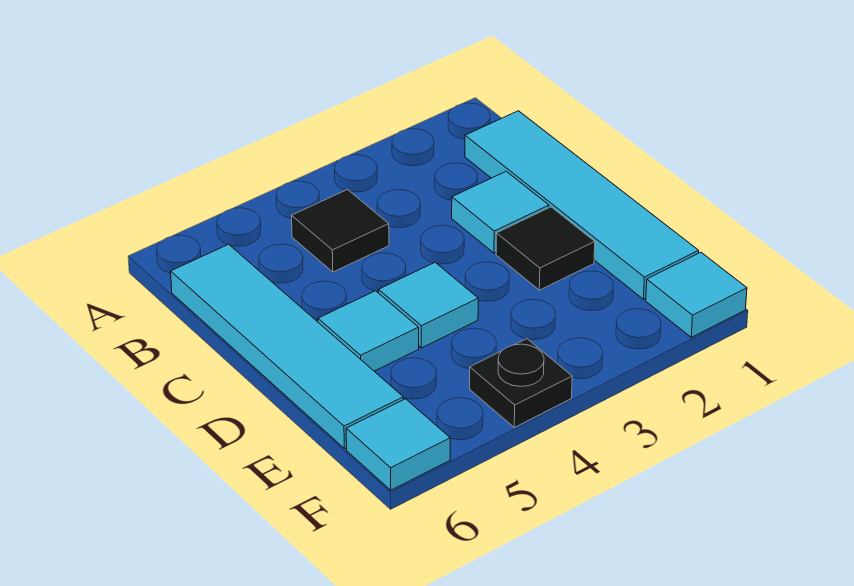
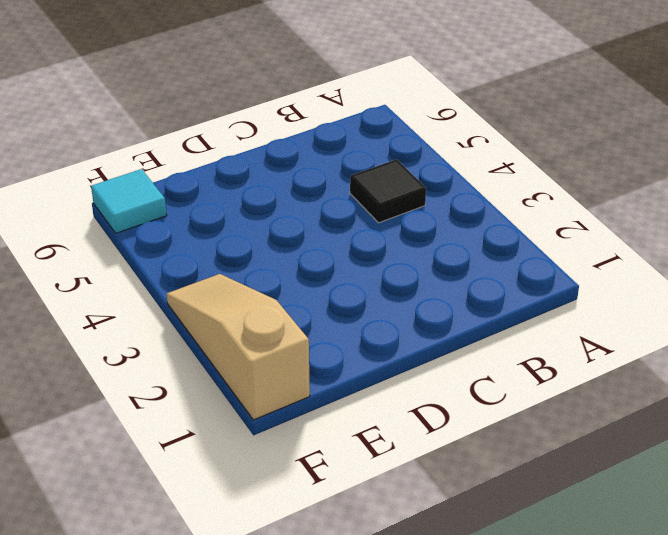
tan slope F1:F3 level 1 top 1 -> cyan tile F1 level 1
none -> cyan tile B1:E1 level 1
none -> cyan tile B6:E6 level 1

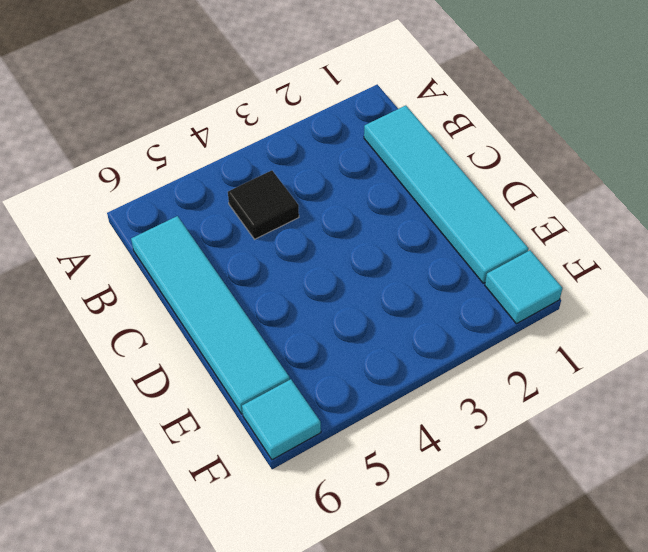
none -> cyan tile C2 level 1
none -> black tile D2 level 1

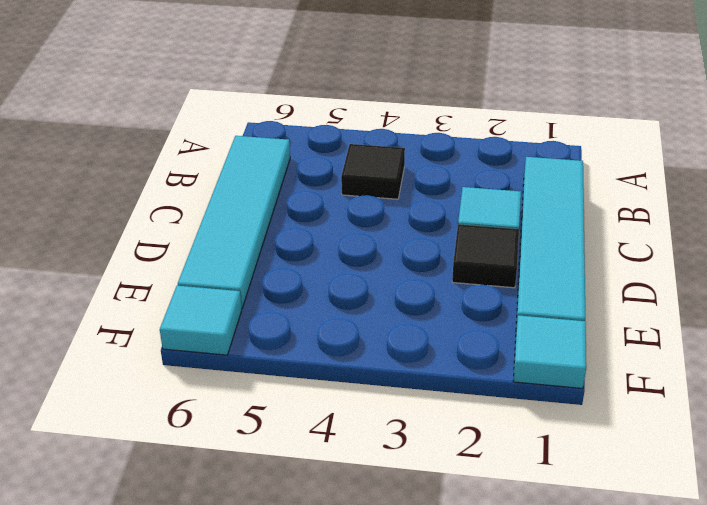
none -> cyan tile D4 level 1
none -> cyan tile D5 level 1

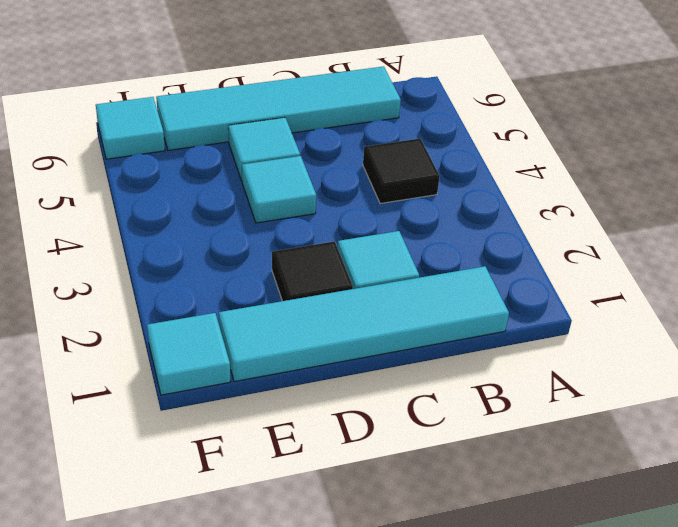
none -> black plate F4 level 1

